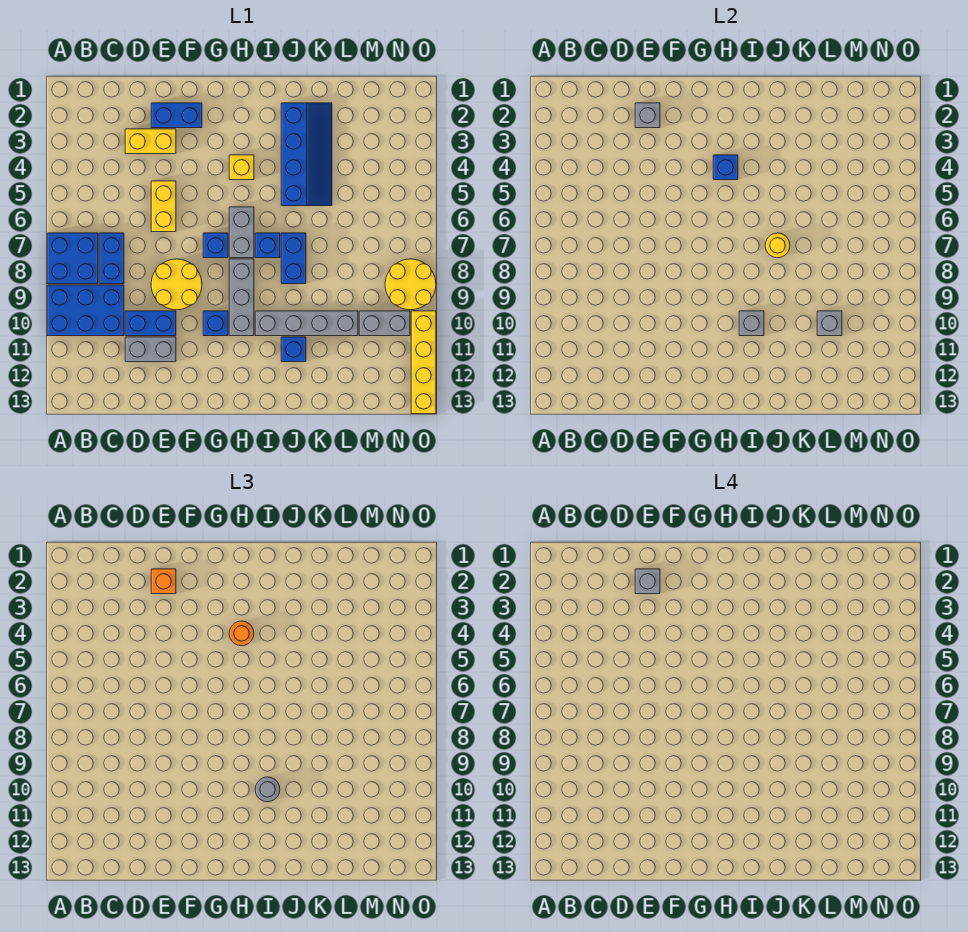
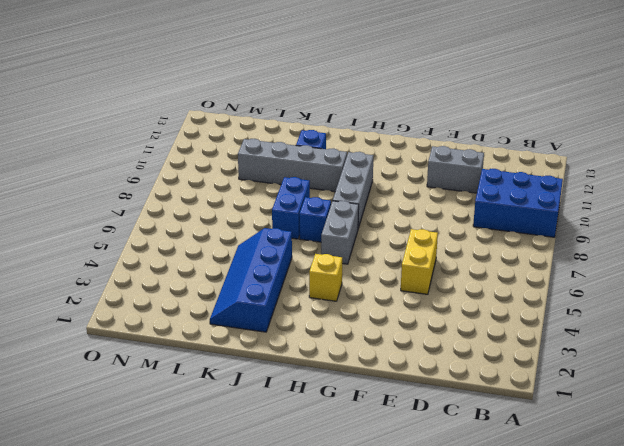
none -> blue brick A7:B8 level 1
none -> blue brick C7:C8 level 1
none -> yellow brick D3:E3 level 1
none -> blue brick D10:E10 level 1

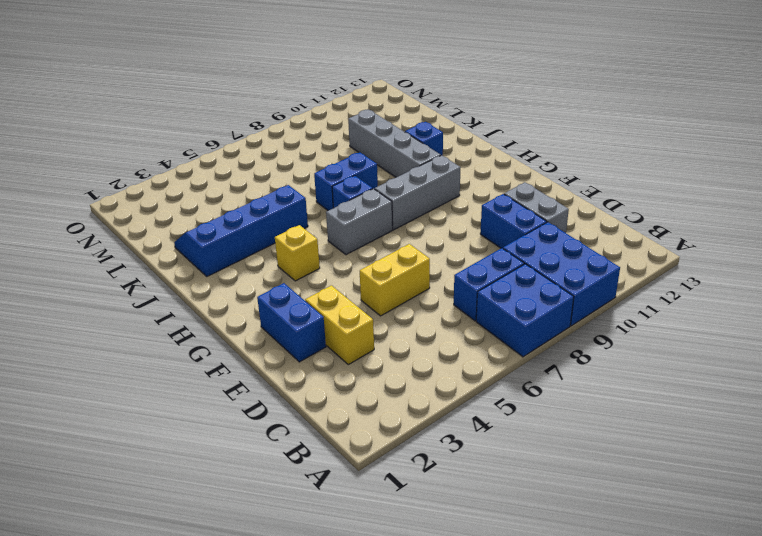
none -> yellow round brick E8:F9 level 1
none -> blue brick G7 level 1
none -> blue brick G10 level 1
none -> grey brick M10:N10 level 1

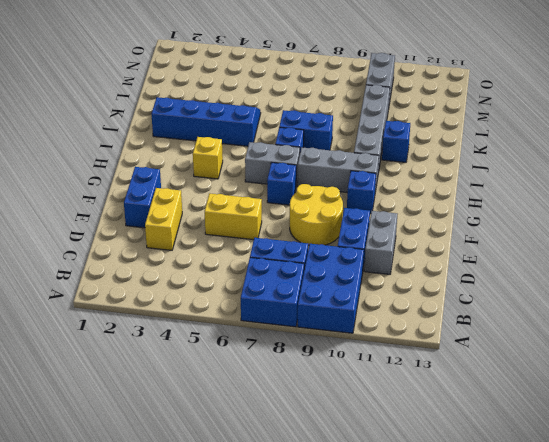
none -> yellow round brick N8:O9 level 1
none -> yellow brick O10:O13 level 1
none -> grey brick E2 level 2
none -> blue brick H4 level 2

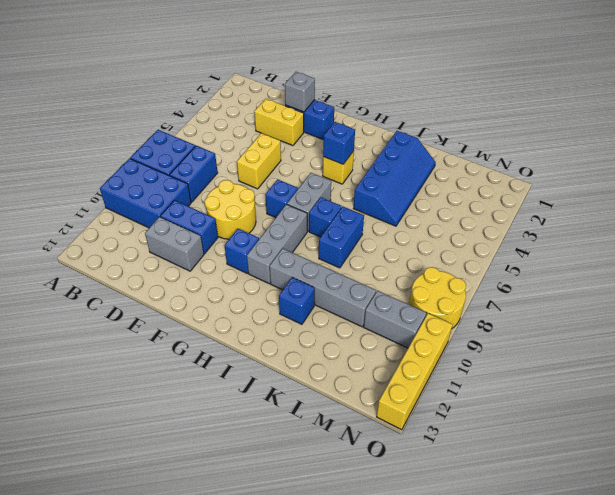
none -> grey brick I10 level 2
none -> yellow round brick J7 level 2
none -> grey brick L10 level 2
none -> orange brick E2 level 3

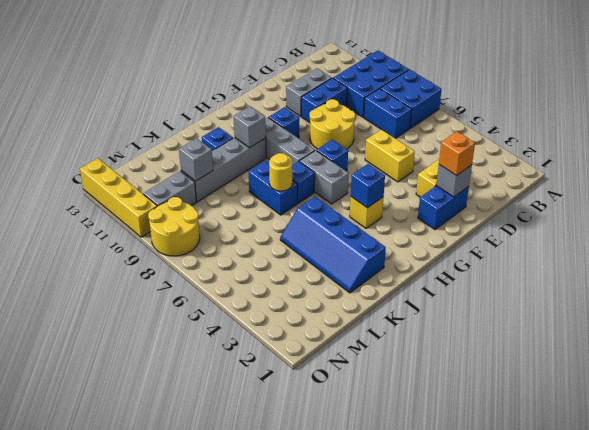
none -> orange round brick H4 level 3
none -> grey round brick I10 level 3
none -> grey brick E2 level 4

